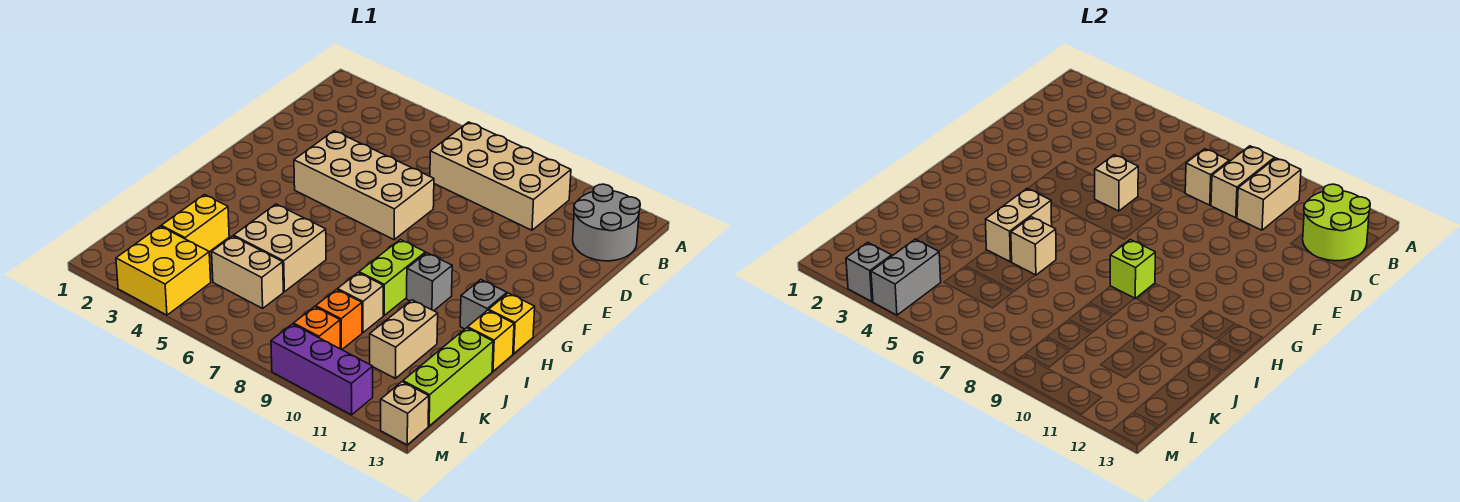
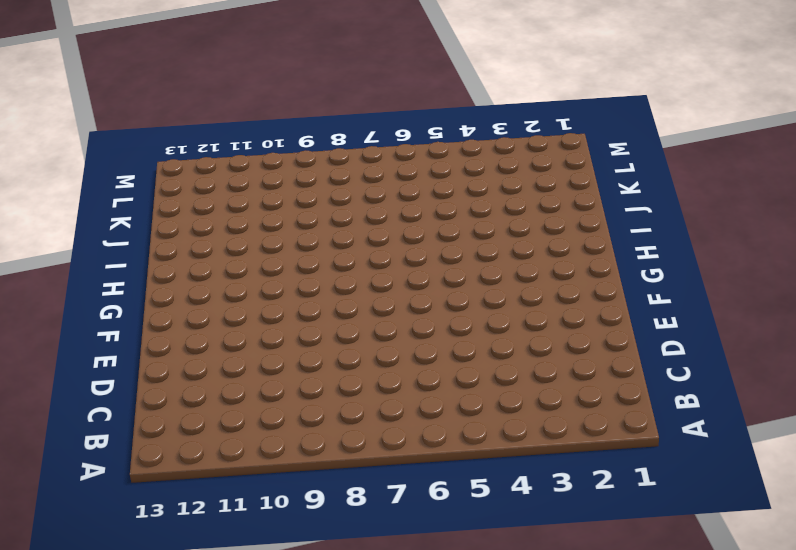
none -> tan brick B7:C10 level 1
none -> grey round brick B12:C13 level 1
none -> tan brick E4:F7 level 1

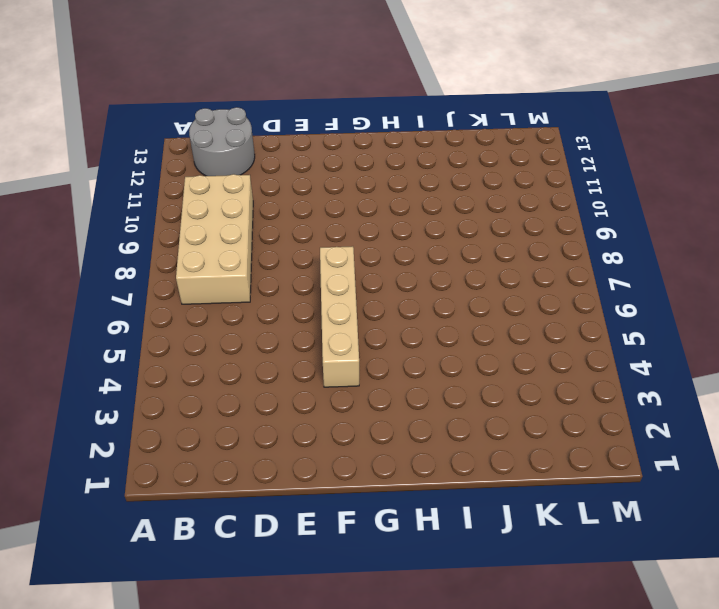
tan brick F4:F7 level 1 -> tan brick E4:F7 level 1
none -> lime brick H9:I9 level 1
none -> grey brick H10 level 1
none -> grey brick H12 level 1

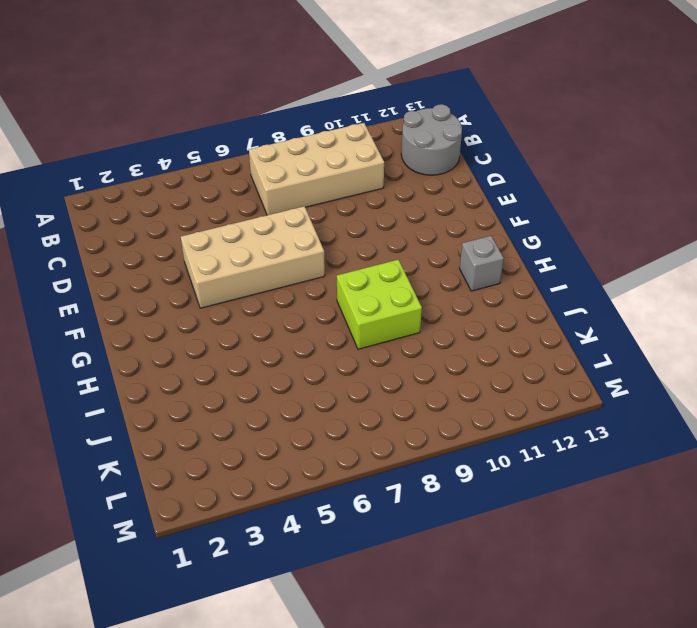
lime brick H8:I9 level 1 -> lime brick H9:I9 level 1
none -> grey brick H10 level 1
none -> yellow brick H13 level 1
none -> tan brick I5:J6 level 1

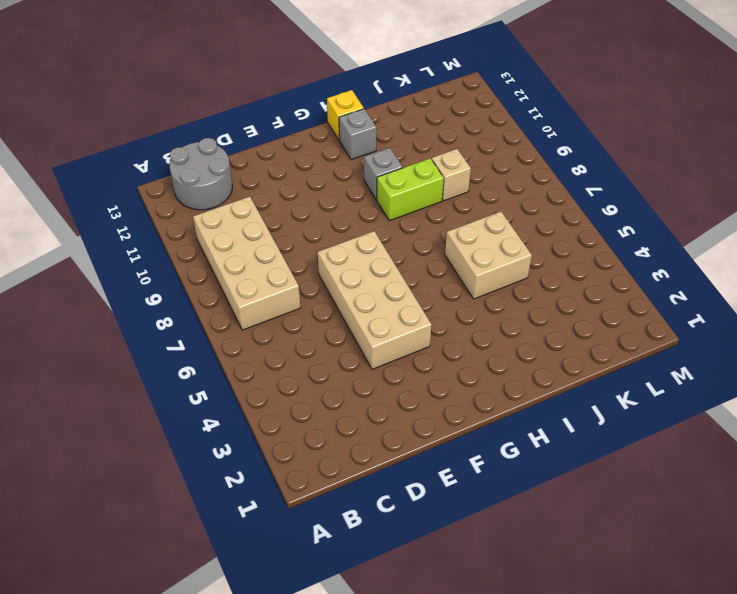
none -> yellow brick I13 level 1
none -> yellow brick J3:K3 level 1
none -> tan brick J11:K11 level 1

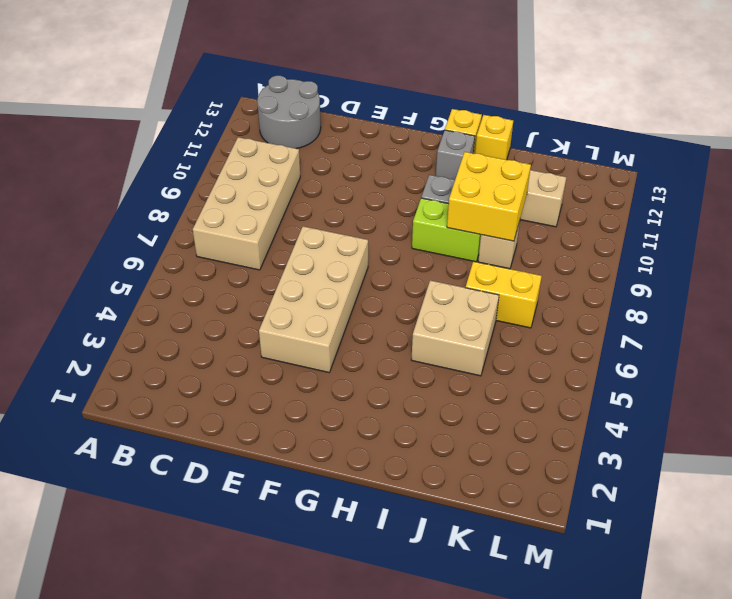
yellow brick I9:J10 level 2 -> yellow brick L3:M4 level 1
yellow brick J7:K7 level 1 -> yellow brick J3:K3 level 1
none -> lime brick J13:L13 level 1
none -> tan brick K5:K6 level 1
none -> orange brick K9 level 1

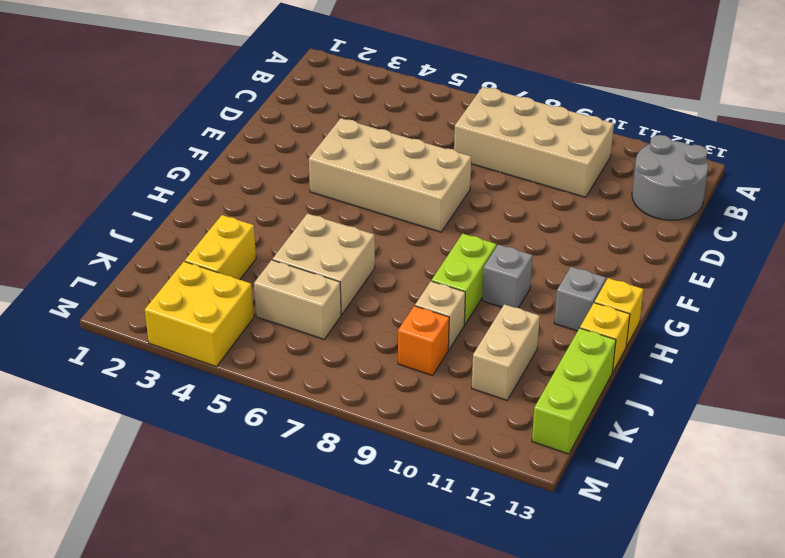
none -> orange brick L9 level 1
none -> purple brick M9:M11 level 1
none -> tan brick M13 level 1

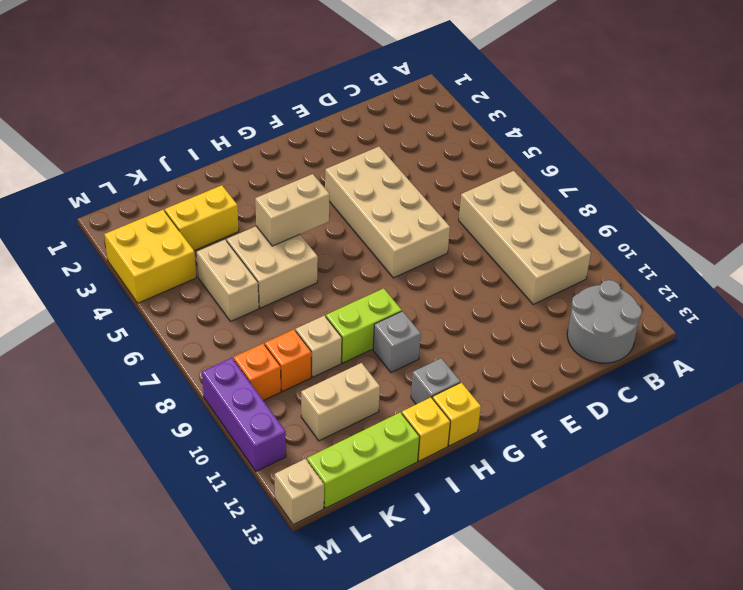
none -> tan brick B9:C9 level 2
none -> tan brick B10:C10 level 2
none -> lime round brick B12:C13 level 2

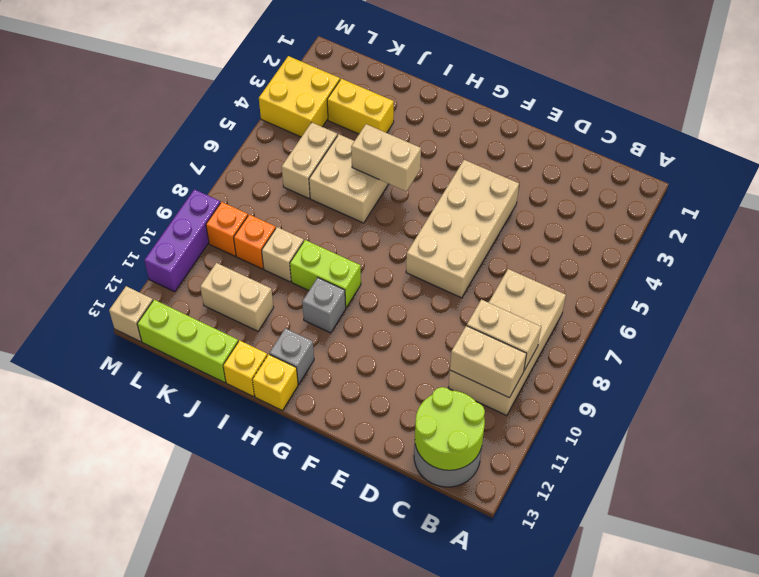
none -> tan brick C8 level 2
none -> tan brick E6 level 2
none -> lime brick H9 level 2

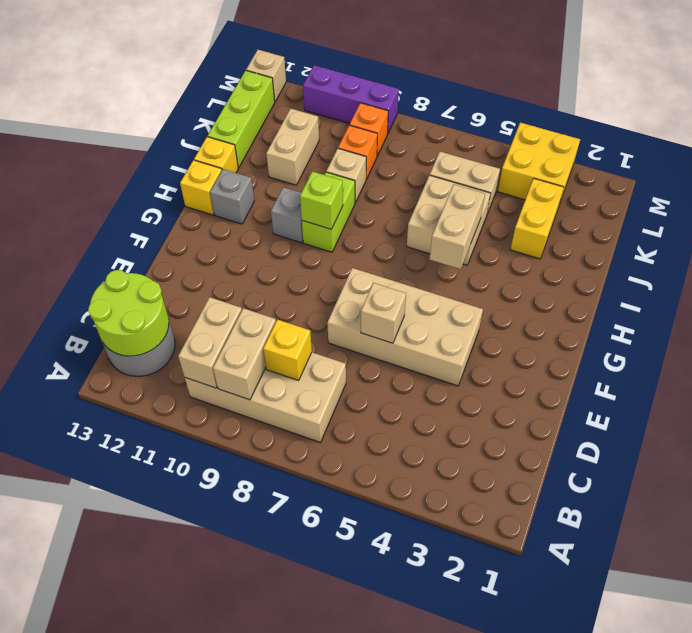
yellow brick C8 level 2 -> tan brick C8 level 2
none -> tan brick I6 level 2
none -> grey brick L4:M4 level 2
none -> grey brick M3 level 2

